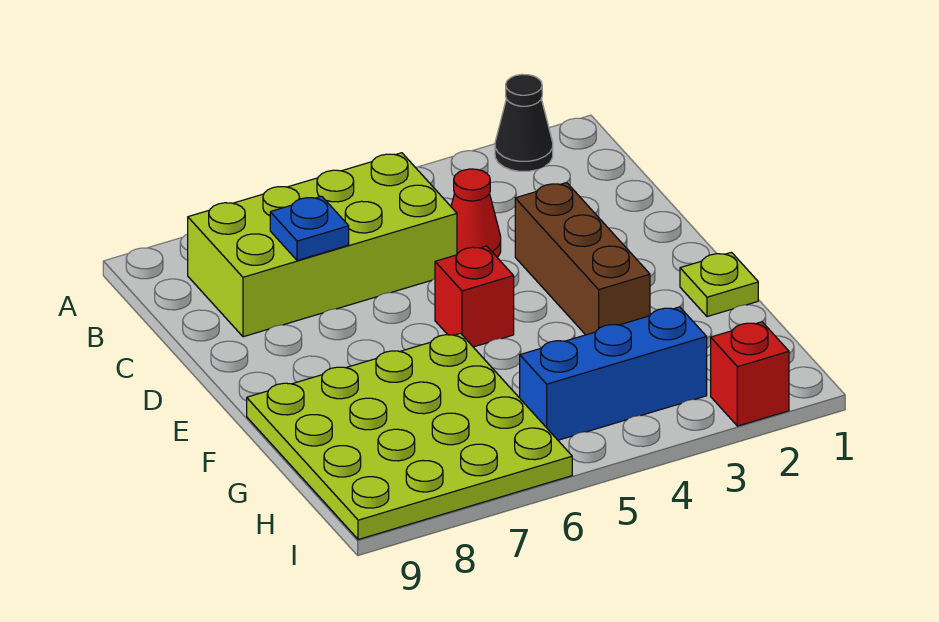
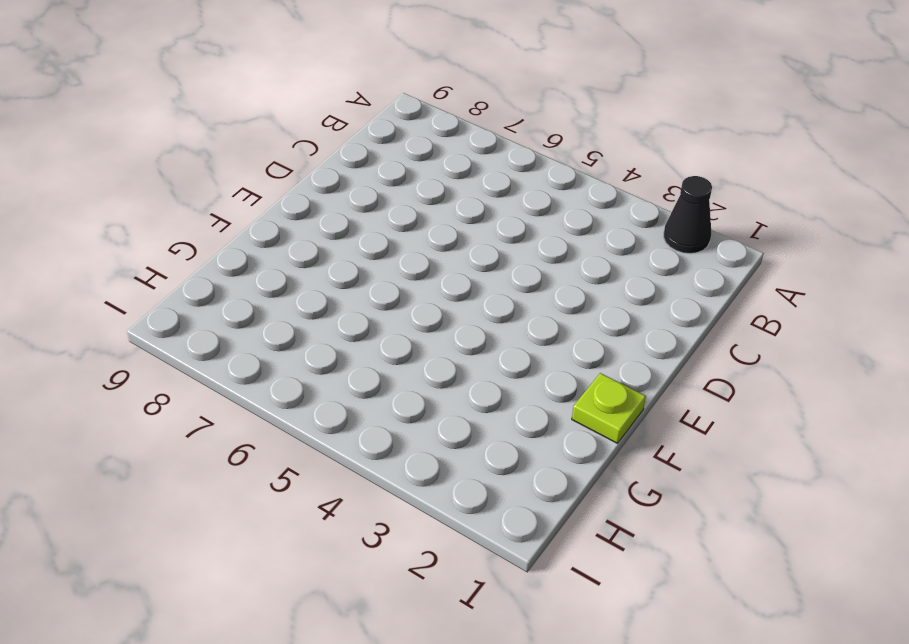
none -> lime brick B5:C8 level 1
none -> red cone C4 level 1

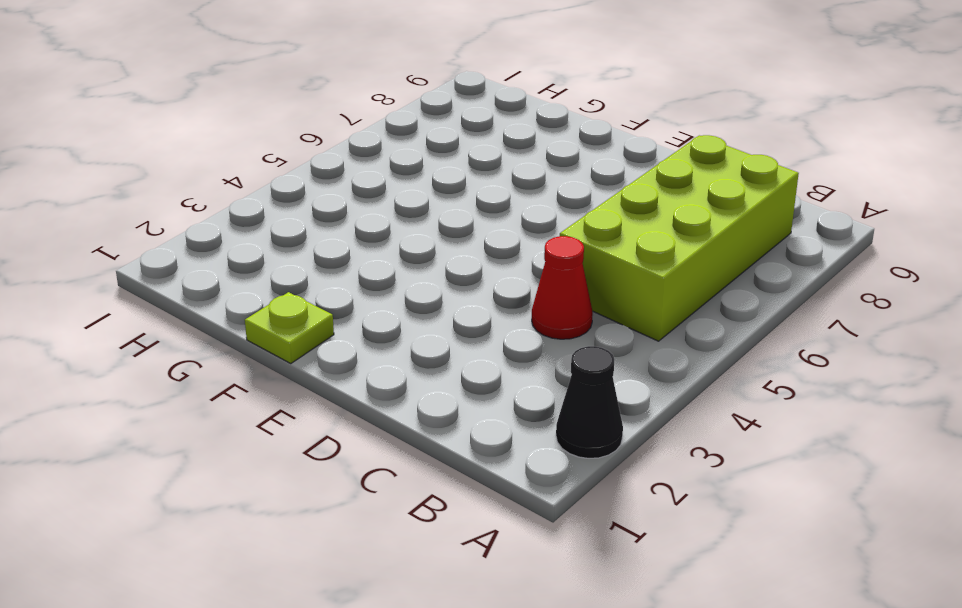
none -> brown brick D3:F3 level 1
none -> red brick E5 level 1

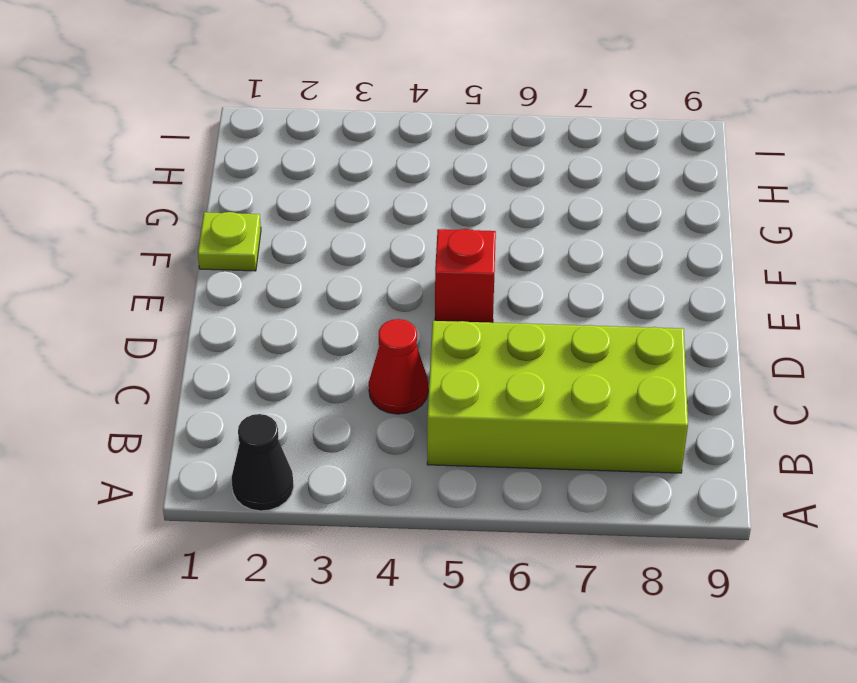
none -> brown brick D3:F3 level 1
none -> lime plate F6:I9 level 1

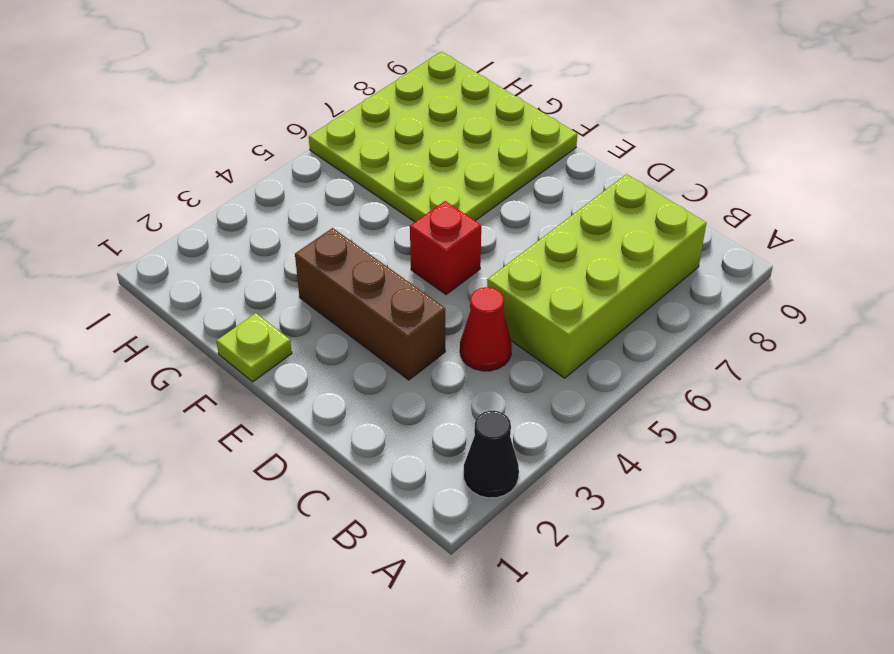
none -> blue brick H3:H5 level 1
none -> red brick I2 level 1

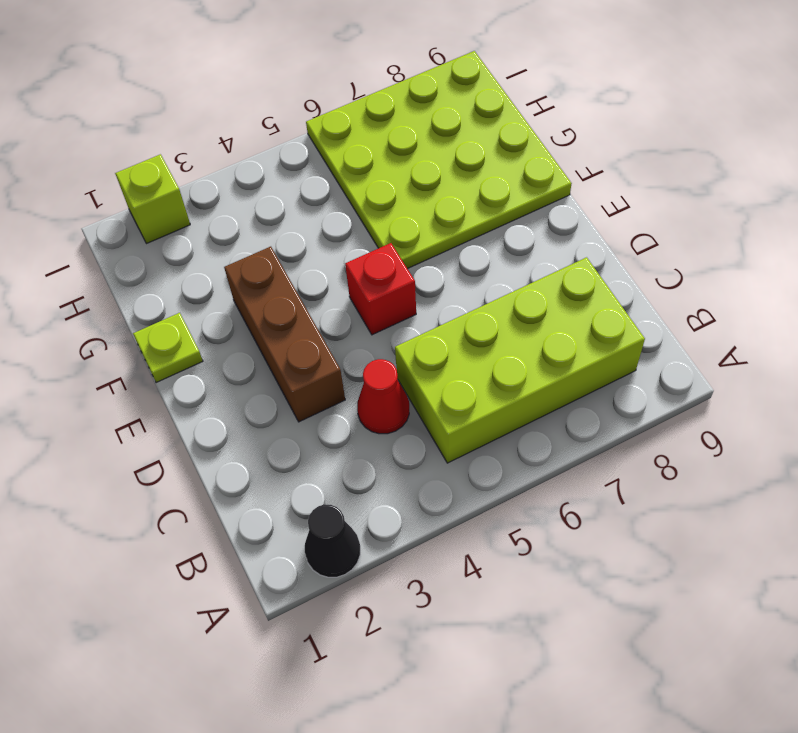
lime brick I2 level 1 -> red brick I2 level 1
none -> blue brick H3:H5 level 1
none -> blue plate C7 level 2

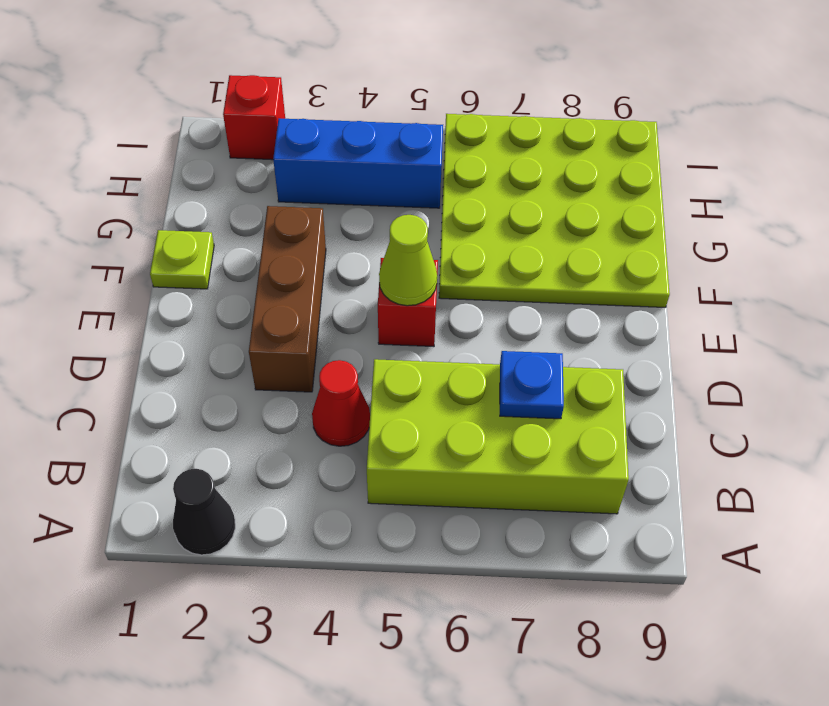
lime cone E5 level 2 -> none

